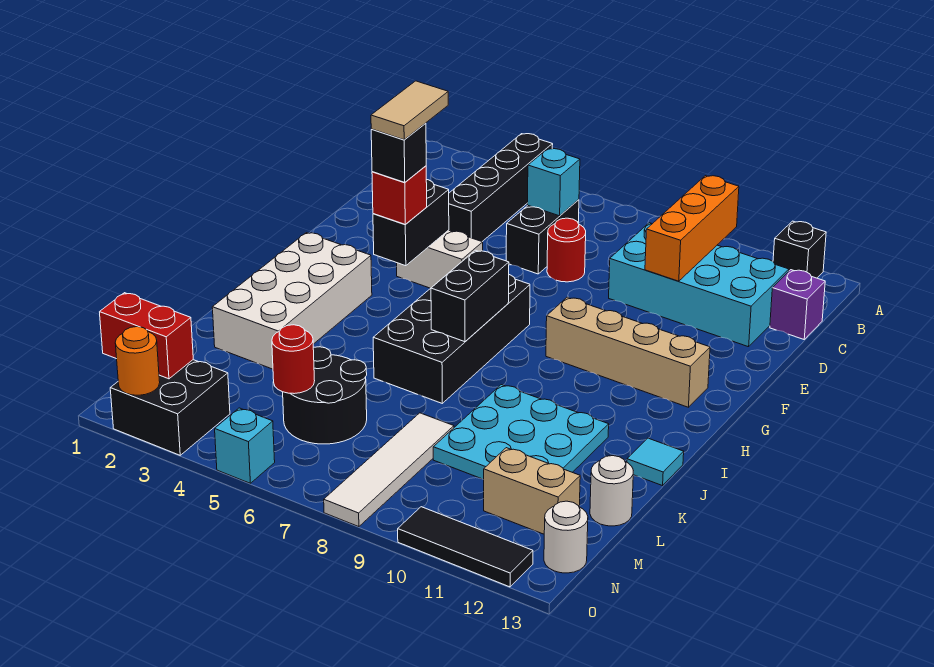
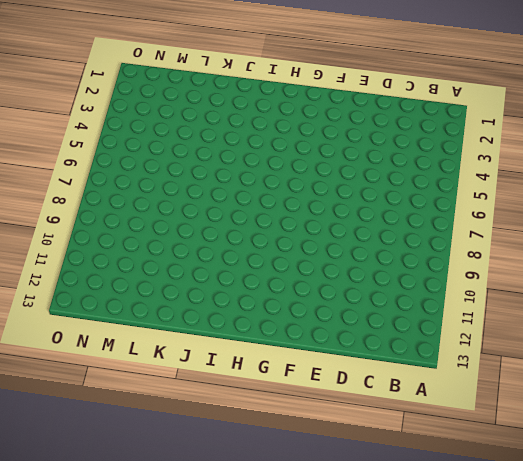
none -> black brick A4:D4 level 1
none -> black brick A12 level 1
none -> black brick C6:D6 level 1
none -> cyan brick C9:D12 level 1

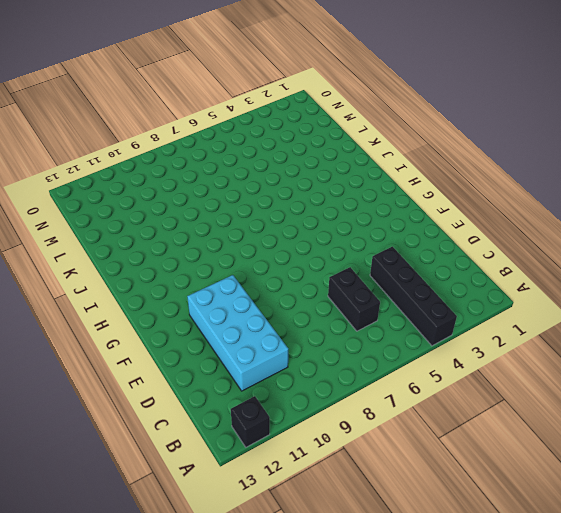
cyan brick C10:F11 level 1 -> cyan brick C9:D12 level 1
none -> purple brick C13 level 1
none -> red round brick D7 level 1
none -> white brick F4:F5 level 1
none -> black brick G6:J7 level 1

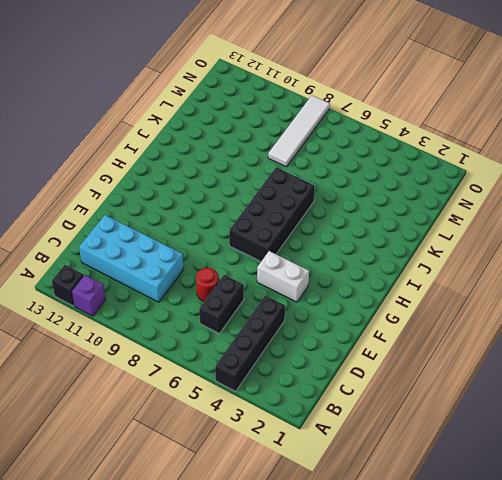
purple brick A11 level 1 -> purple brick C13 level 1
none -> tan brick G9:G12 level 1
none -> white brick H2:K3 level 1
none -> cyan plate J9:L11 level 1
none -> cyan tile J13 level 1

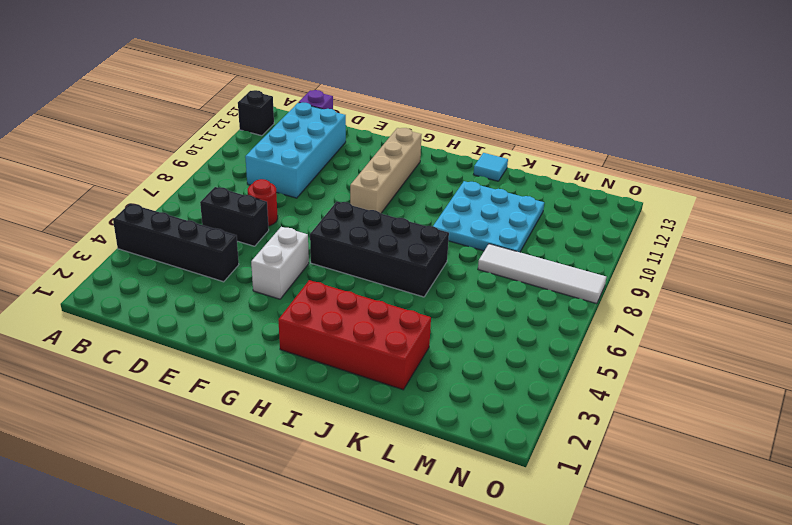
red brick H2:K3 level 1 -> white brick H2:K3 level 1
none -> black round brick L5:M6 level 1
none -> white round brick L13 level 1
none -> tan brick M11:M12 level 1
none -> black brick N2:O3 level 1

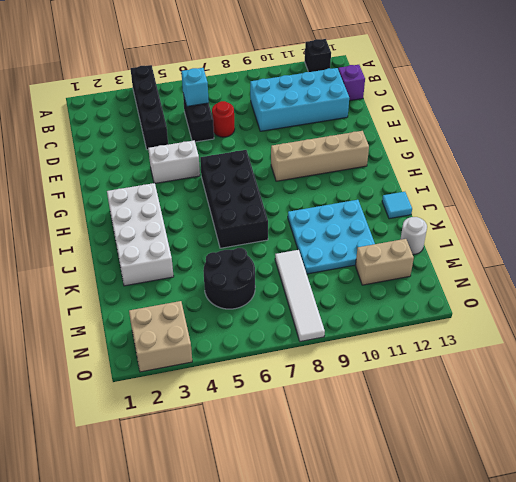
tan brick N2:O3 level 1 -> black brick N2:O3 level 1
none -> white round brick N13 level 1
none -> cyan brick O5 level 1
none -> black tile O10:O12 level 1
none -> orange brick B10:D10 level 2

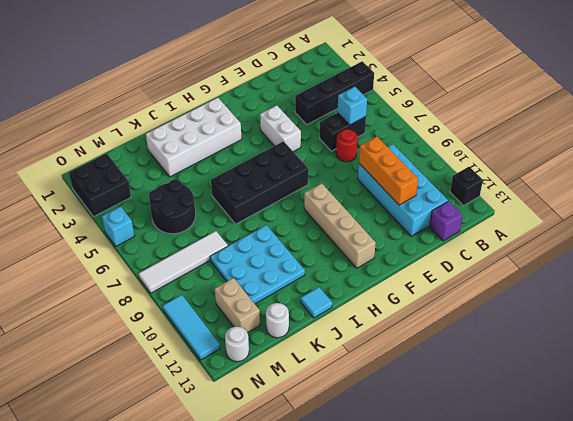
orange brick D9:D11 level 2 -> orange brick B10:D10 level 2
cyan tile O10:O12 level 1 -> black tile O10:O12 level 1
none -> black brick F4:G4 level 2
none -> black brick H7:I7 level 2
none -> red round brick M5 level 2
none -> red brick N1:N2 level 2

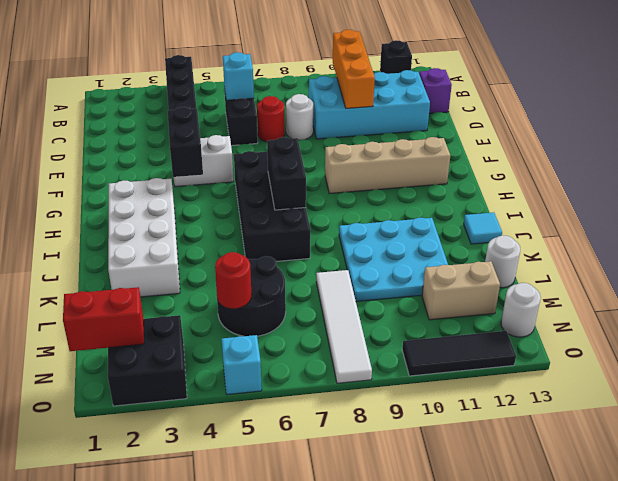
white round brick D8 level 1 -> none
none -> orange round brick O2 level 2
none -> red brick G4 level 3
none -> black brick G4 level 4
none -> tan tile F4:G4 level 5

